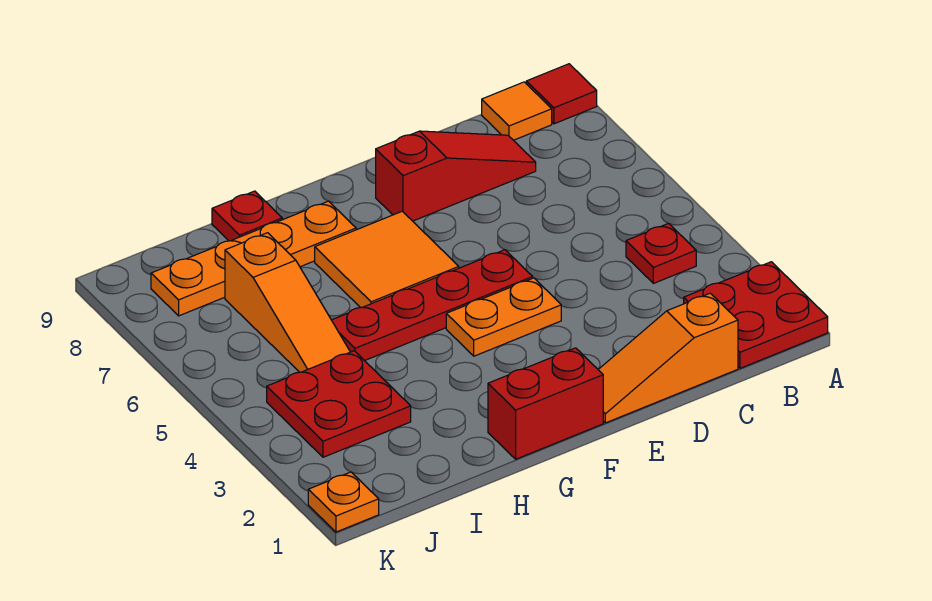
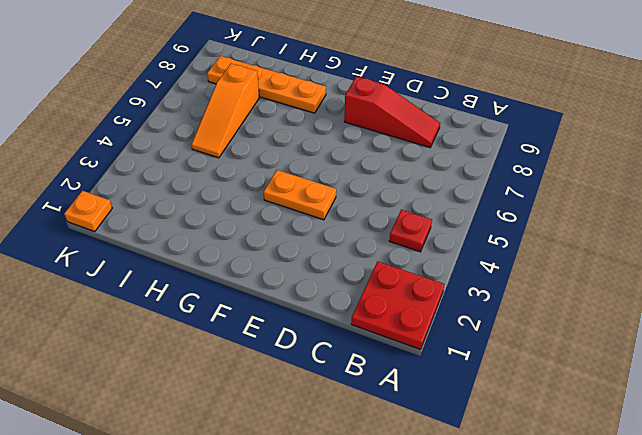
none -> red tile A9 level 1
none -> orange tile B9 level 1
none -> orange slope C1:E1 level 1 top C

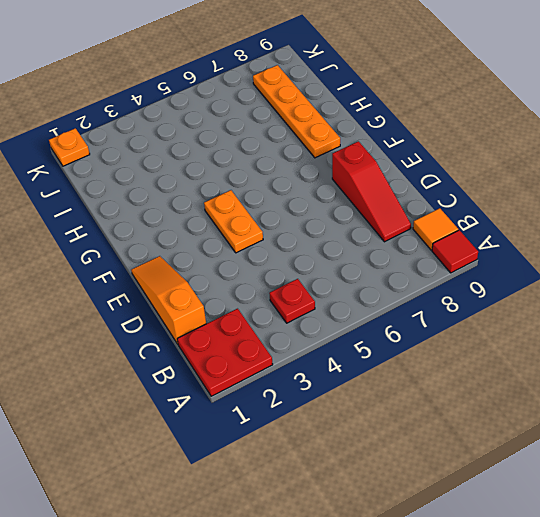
none -> red plate E5:H5 level 1
none -> red brick F1:G1 level 1
none -> orange tile F6:G7 level 1

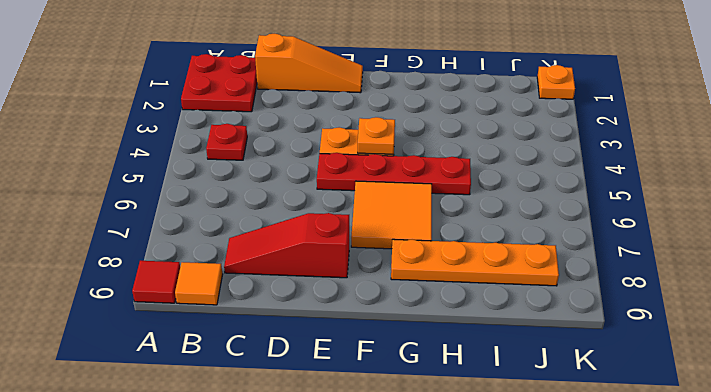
orange plate F4 level 2 -> none
none -> red brick F1:G1 level 1
none -> red plate H9 level 1
none -> red plate I3:J4 level 1

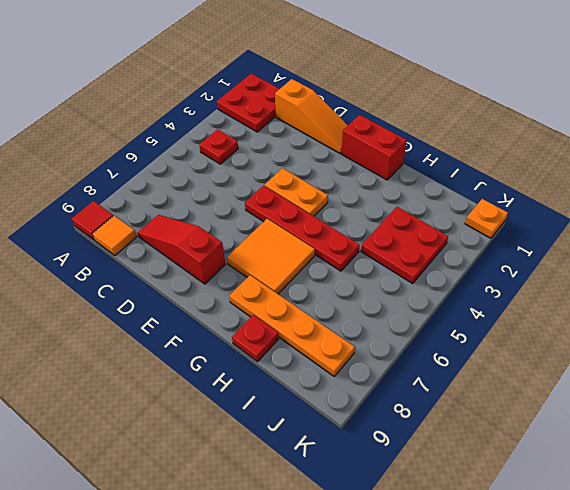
none -> orange slope I5:I7 level 1 top 7

